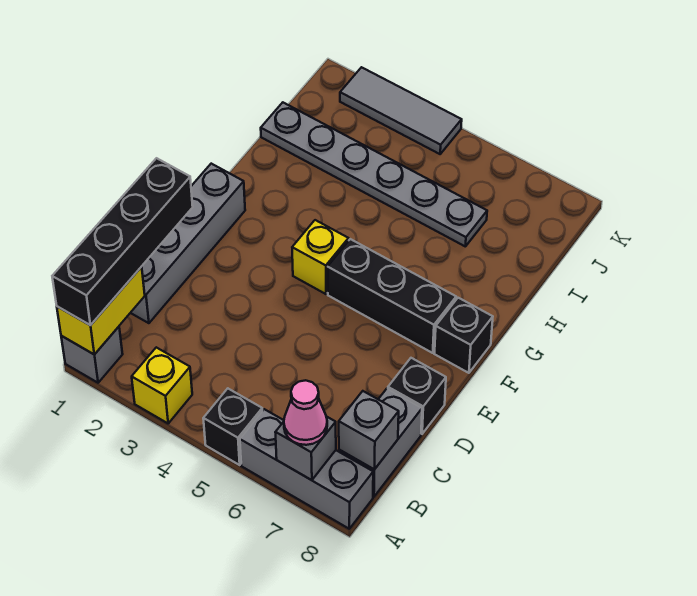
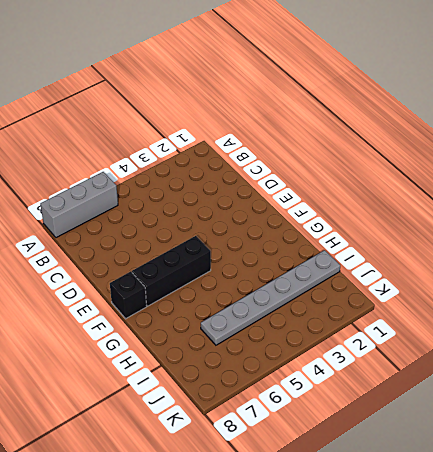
none -> grey brick A1 level 1
none -> yellow brick A3 level 1
none -> black brick A5 level 1

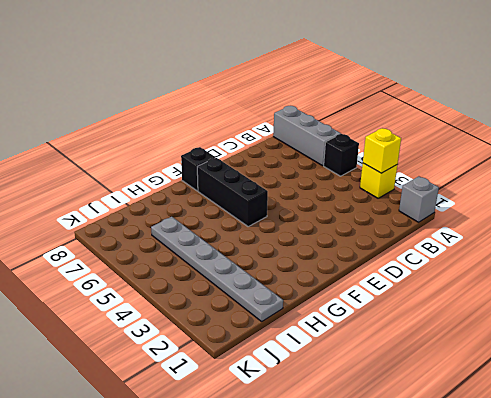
yellow brick A3 level 2 -> yellow brick F4 level 1
none -> grey brick B8:C8 level 1
none -> grey brick C1:F1 level 1
none -> black brick D8 level 1

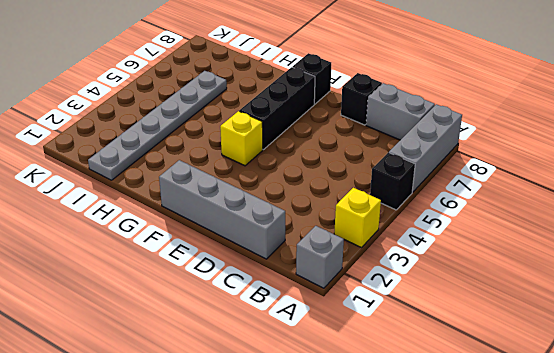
none -> grey tile K2:K4 level 1
none -> yellow brick A1:B1 level 2
none -> grey brick A7 level 2

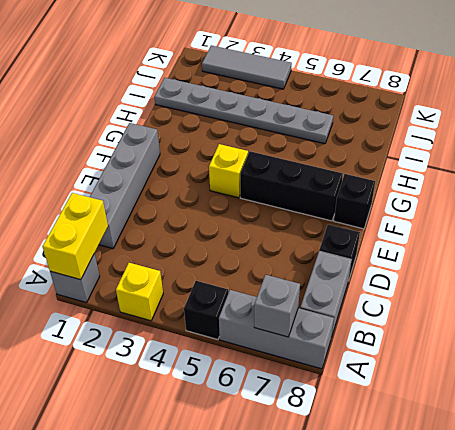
none -> grey brick B8 level 2
none -> black brick A1:D1 level 3
none -> pink cone A7 level 3

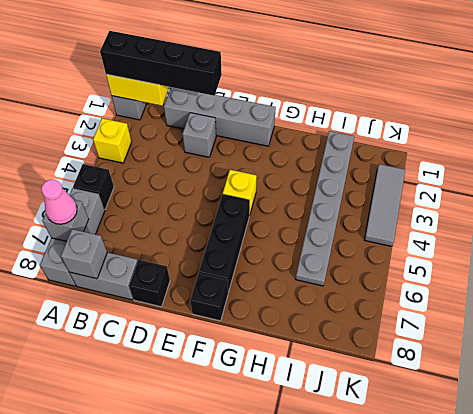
grey brick D2 level 1 -> none

